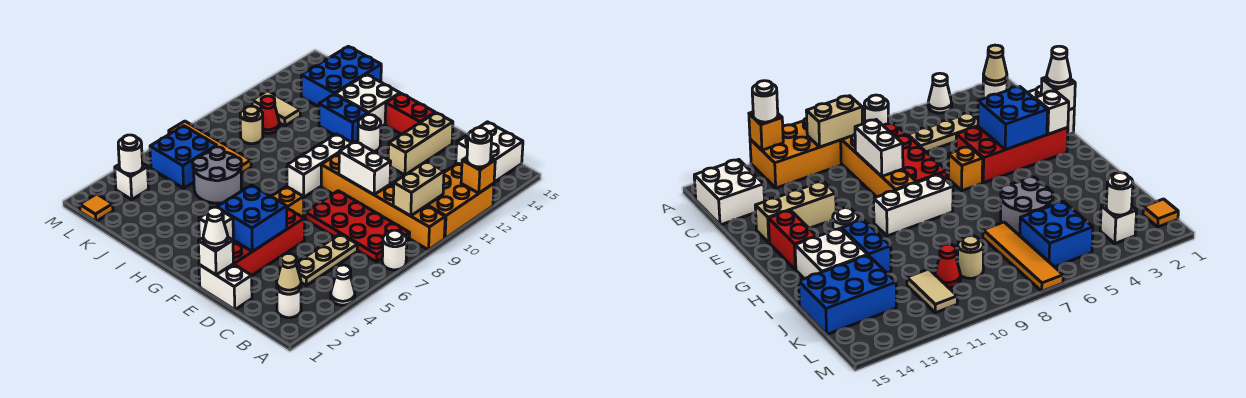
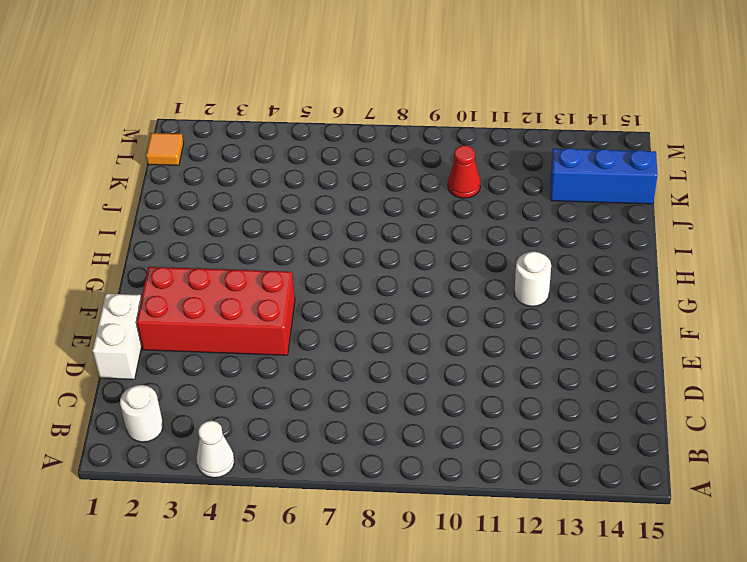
blue brick K13:K15 level 1 -> blue brick J13:K15 level 1
none -> white round brick A7 level 1
none -> orange brick A9:F9 level 1
none -> orange brick A10:B12 level 1
none -> red plate B7:E8 level 1

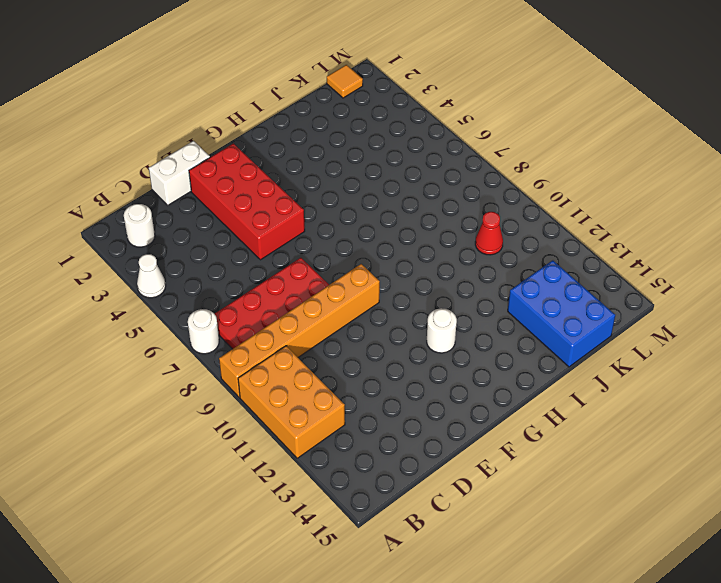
none -> white brick B14:C15 level 1
none -> tan plate C4:C6 level 1
none -> tan brick E12:E14 level 1
none -> orange brick F6 level 1

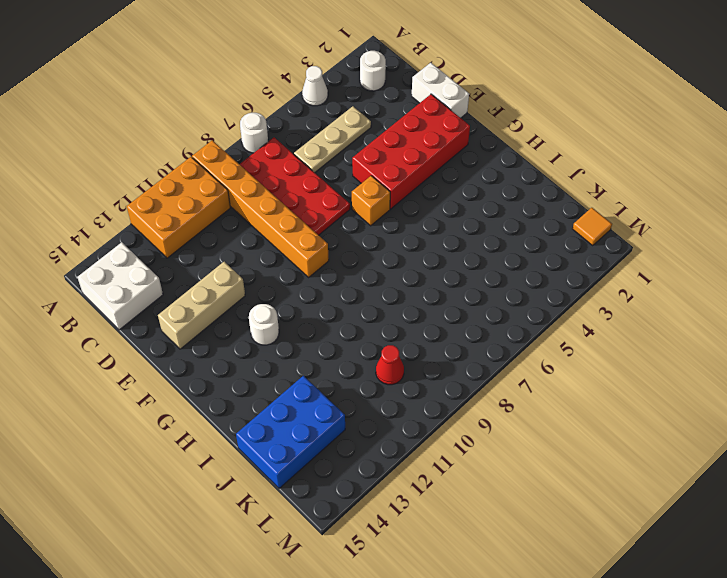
none -> red brick F14:G14 level 1
none -> white brick G8:G10 level 1
none -> blue brick H12:I12 level 1
none -> white brick H13:I14 level 1

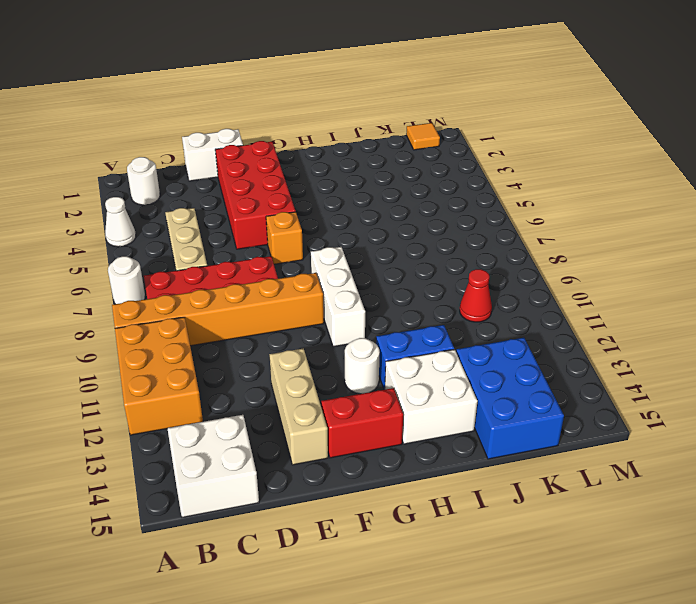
none -> grey round brick I5:J6 level 1
none -> orange tile J7:M7 level 1
none -> blue brick K5:L6 level 1
none -> tan round brick K9 level 1

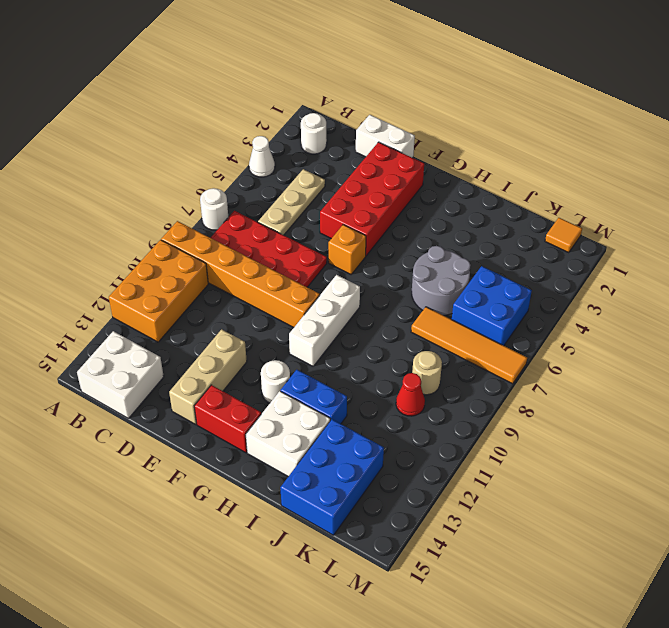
none -> tan tile K11:L11 level 1
none -> white brick L3 level 1
none -> orange brick A12 level 2
none -> tan cone B2 level 2

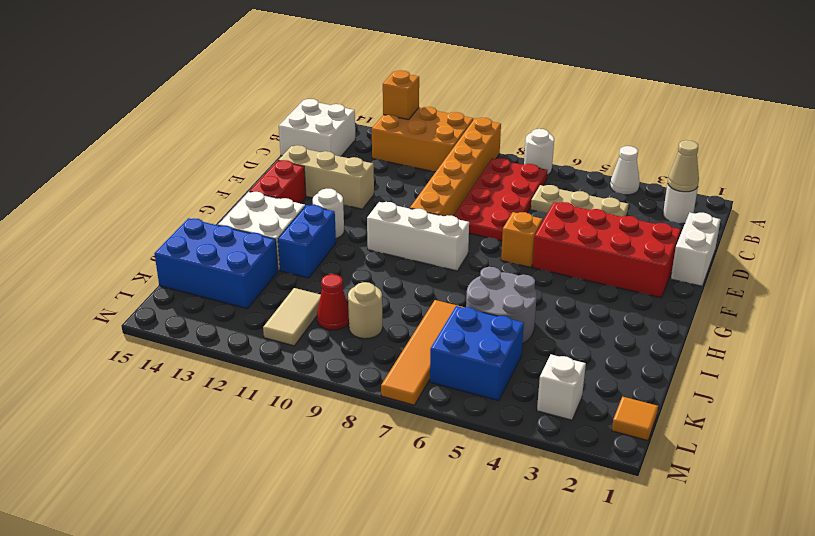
none -> tan brick B9:B10 level 2
none -> white brick D9:E9 level 2
none -> white brick E1 level 2
none -> blue brick E3:F4 level 2

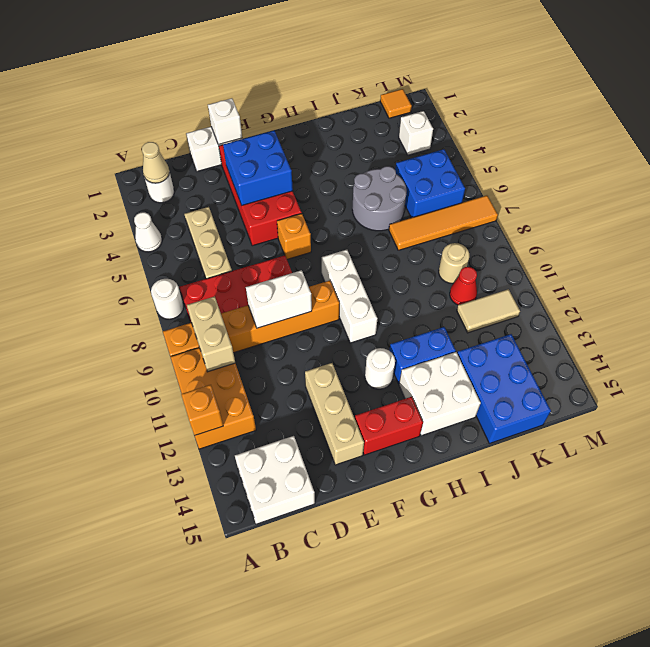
none -> white brick F2 level 2
none -> white round brick L3 level 2
none -> white round brick A12 level 3
none -> white cone E1 level 3

